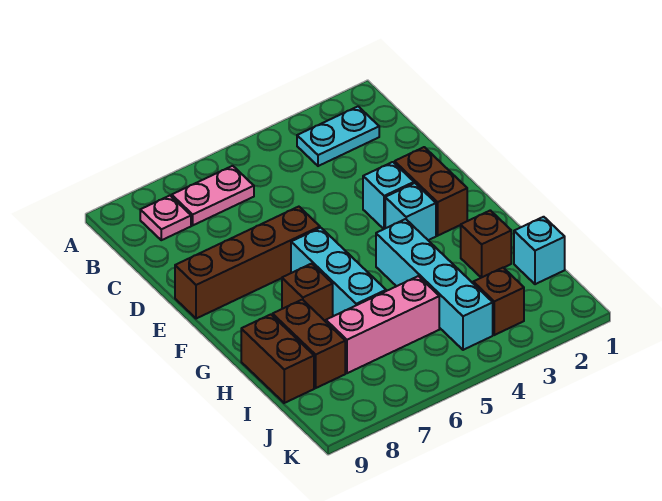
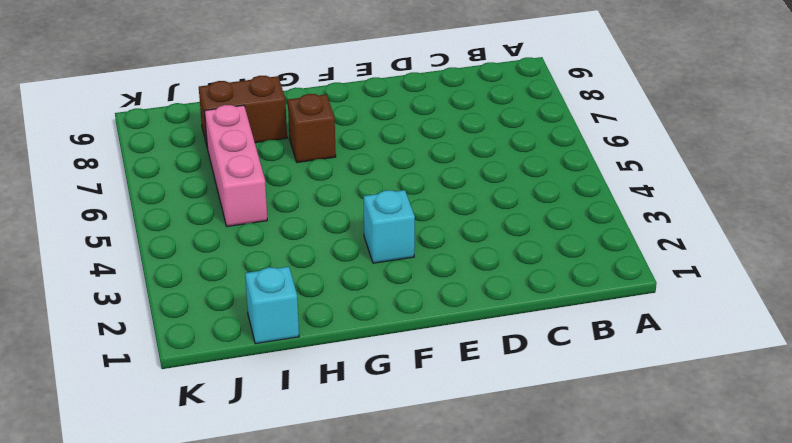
none -> cyan plate B2:B3 level 1
none -> pink plate B6:B7 level 1
none -> pink plate B8 level 1

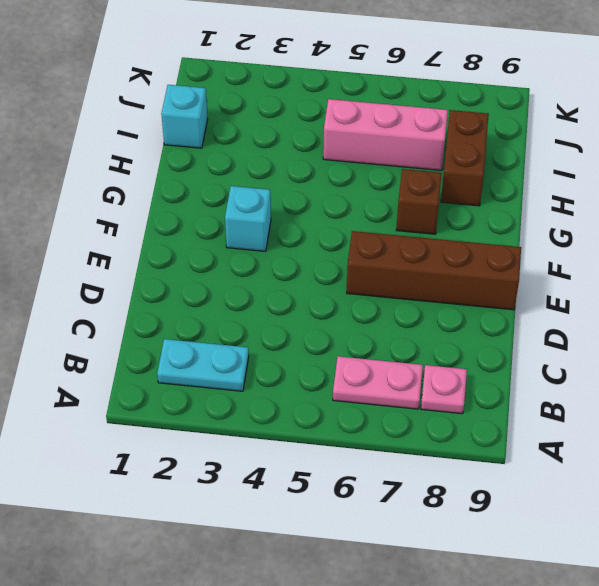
none -> brown brick E2:F2 level 1
none -> cyan brick E3 level 1
none -> cyan brick F6:H6 level 1

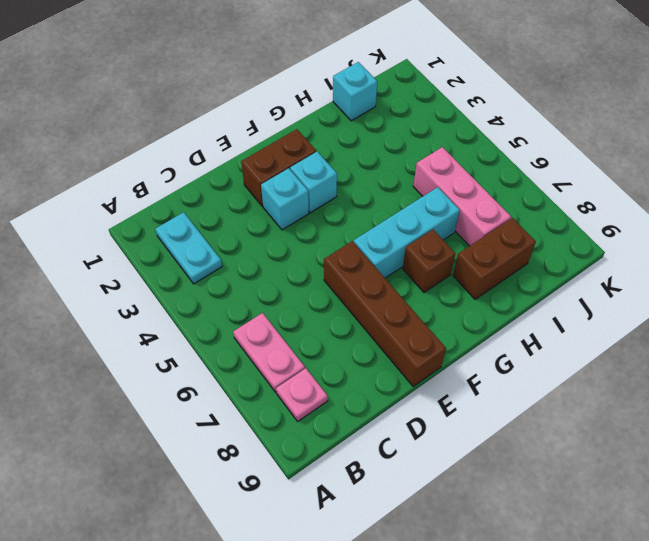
none -> cyan brick G4:J4 level 1
none -> brown brick H2 level 1
none -> brown brick H9:I9 level 1

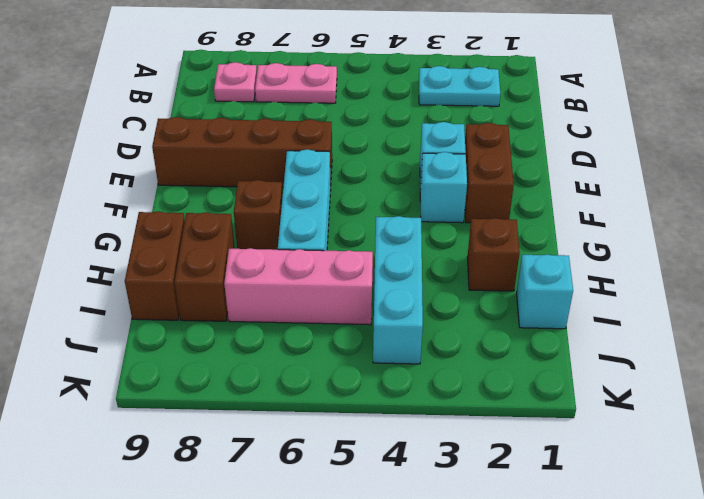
cyan brick H4:J4 level 1 -> cyan brick G4:J4 level 1
none -> brown brick J3 level 1

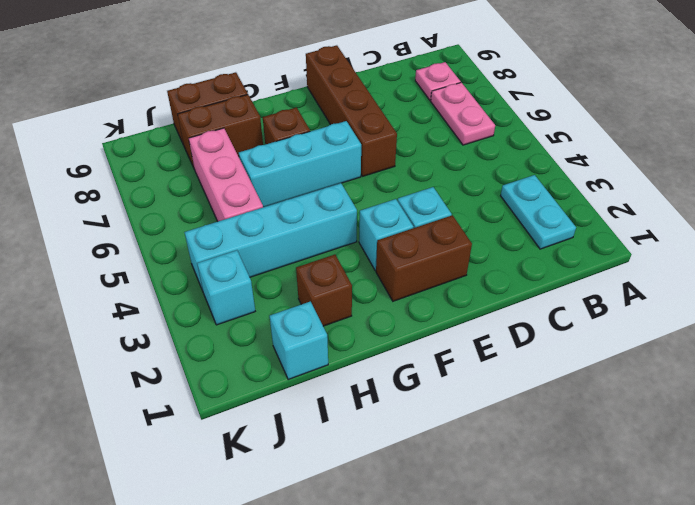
cyan brick J3 level 1 -> brown brick J3 level 1

